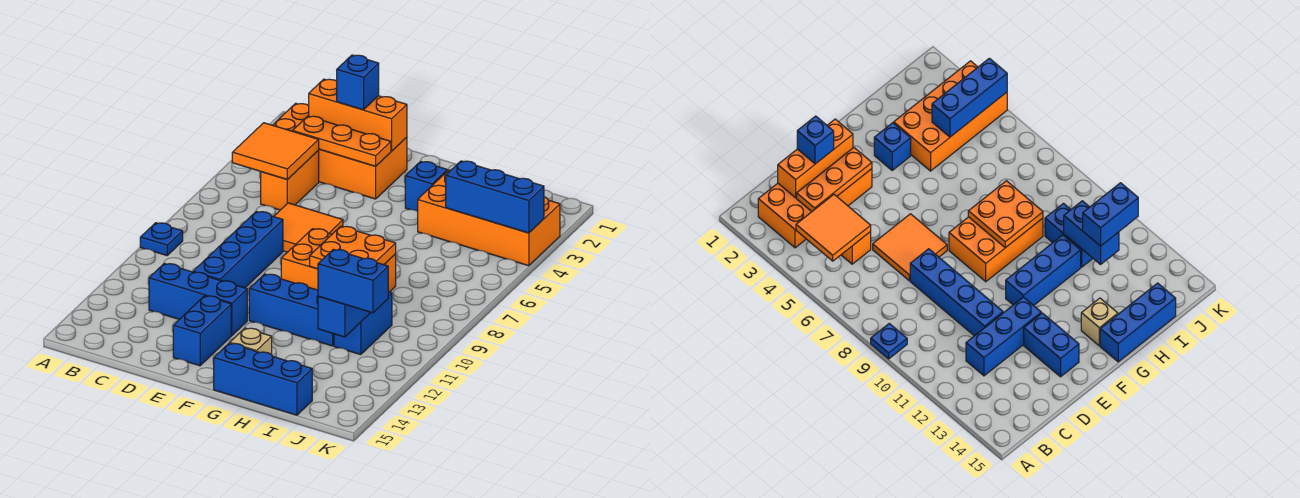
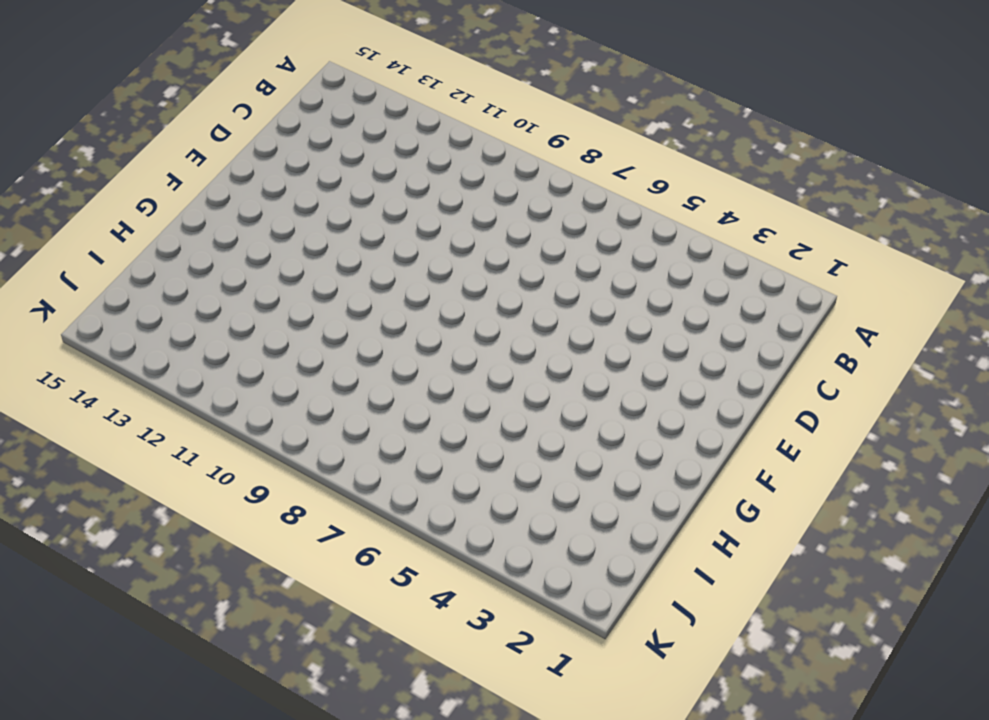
none -> blue plate A9 level 1
none -> orange brick B2:E3 level 1
none -> orange brick C4:C5 level 1

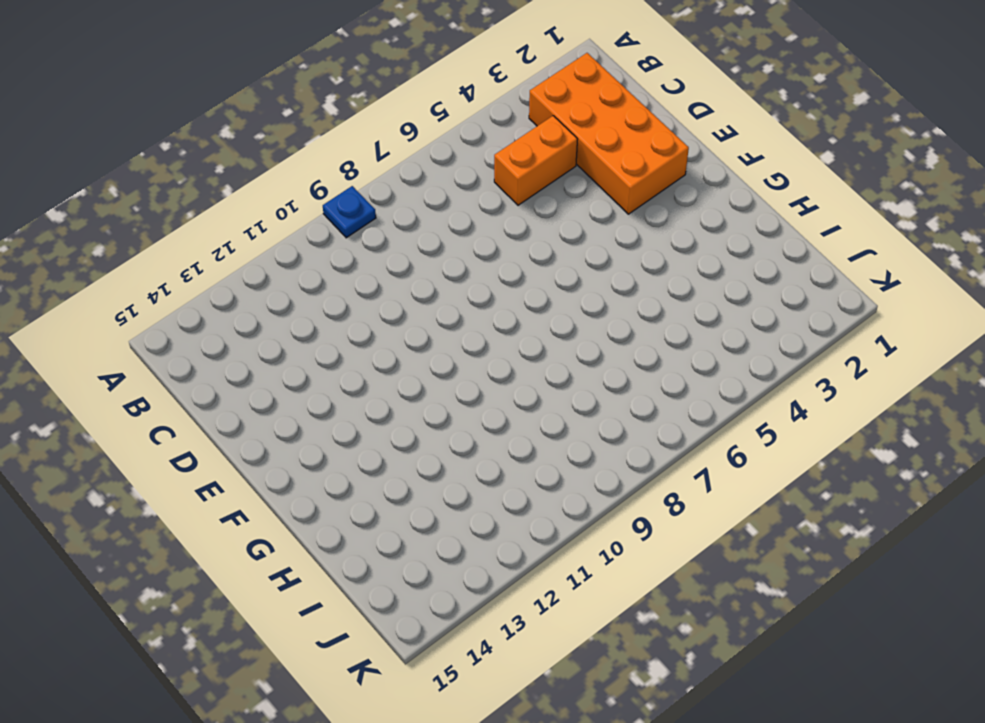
none -> blue brick C12:E12 level 1
none -> orange tile D6:E7 level 1
none -> blue brick D8:D11 level 1

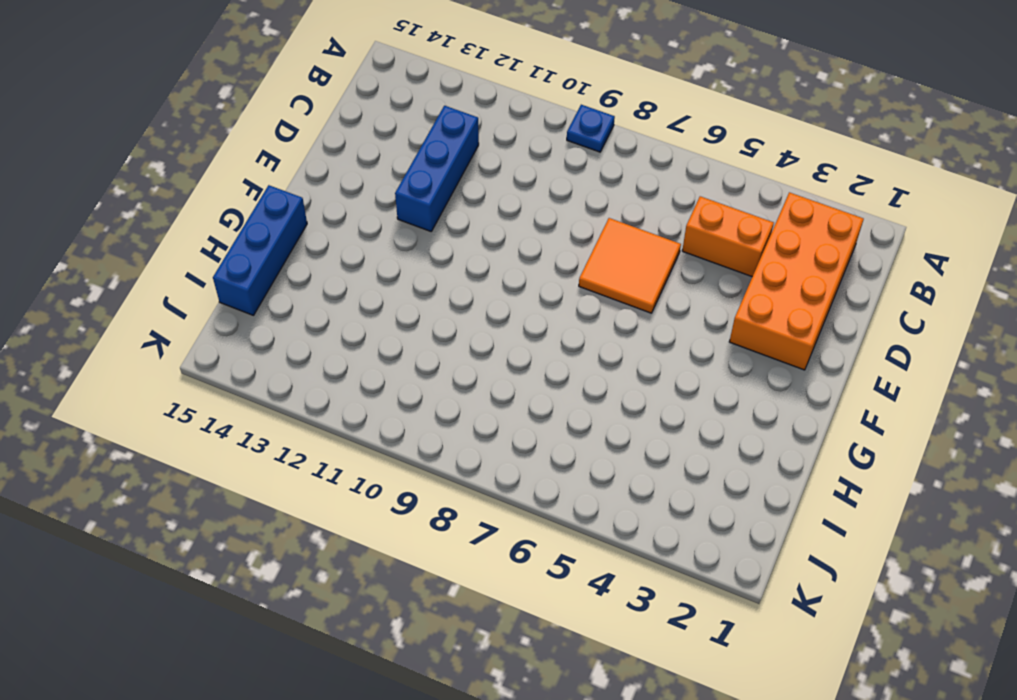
none -> blue brick D8:D11 level 1
none -> blue brick E13:E14 level 1
none -> orange brick F8:H9 level 1

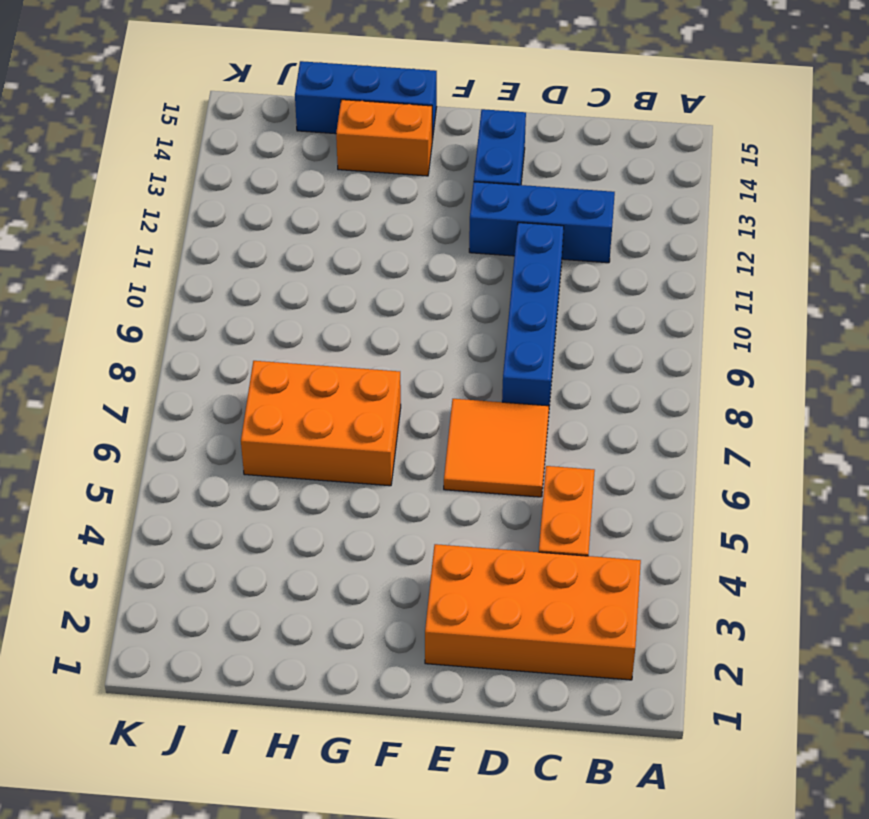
orange brick G6:I7 level 1 -> orange brick F8:H9 level 1
orange brick G14:H14 level 1 -> tan brick G14 level 1
none -> blue plate A9 level 1
none -> blue brick F11:H11 level 1
none -> blue brick G3 level 1

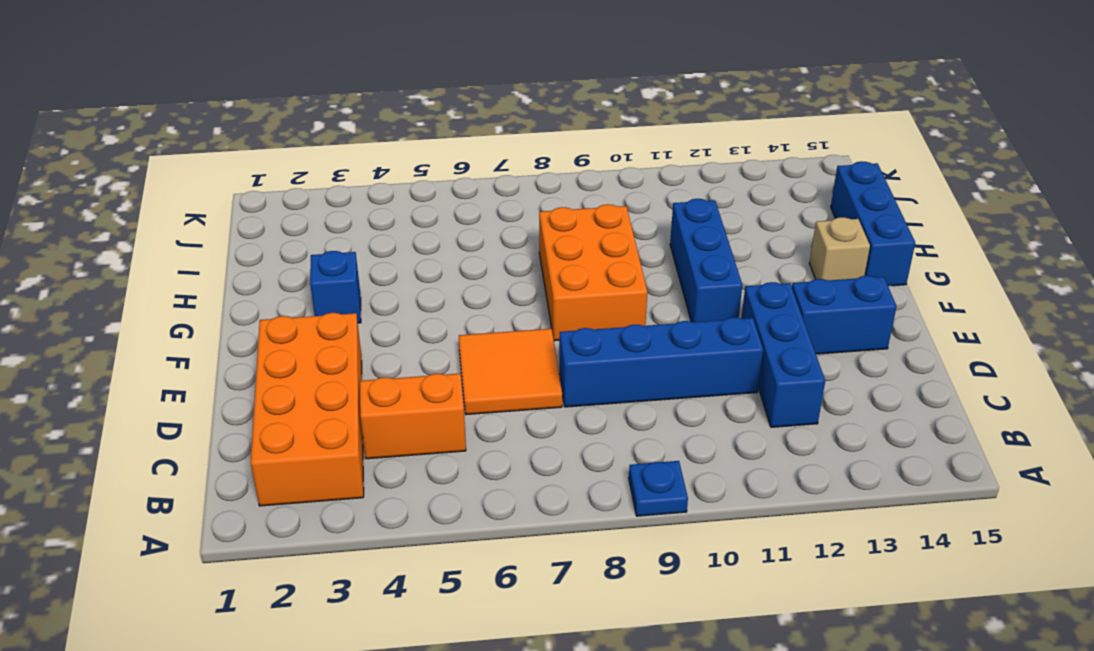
none -> orange brick H3:K4 level 1
none -> blue brick I10:I11 level 1
none -> orange tile B4:C5 level 2

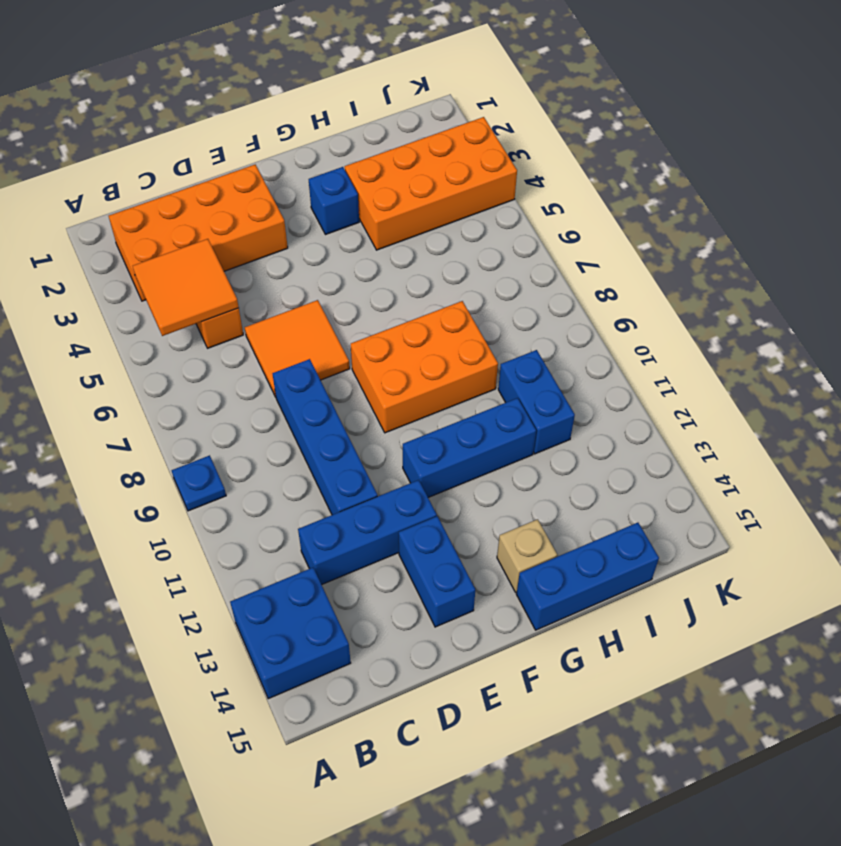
blue brick A13:B14 level 1 -> none
none -> orange brick C2:E2 level 2
none -> orange plate C3:E3 level 2
none -> orange plate G8:H9 level 2

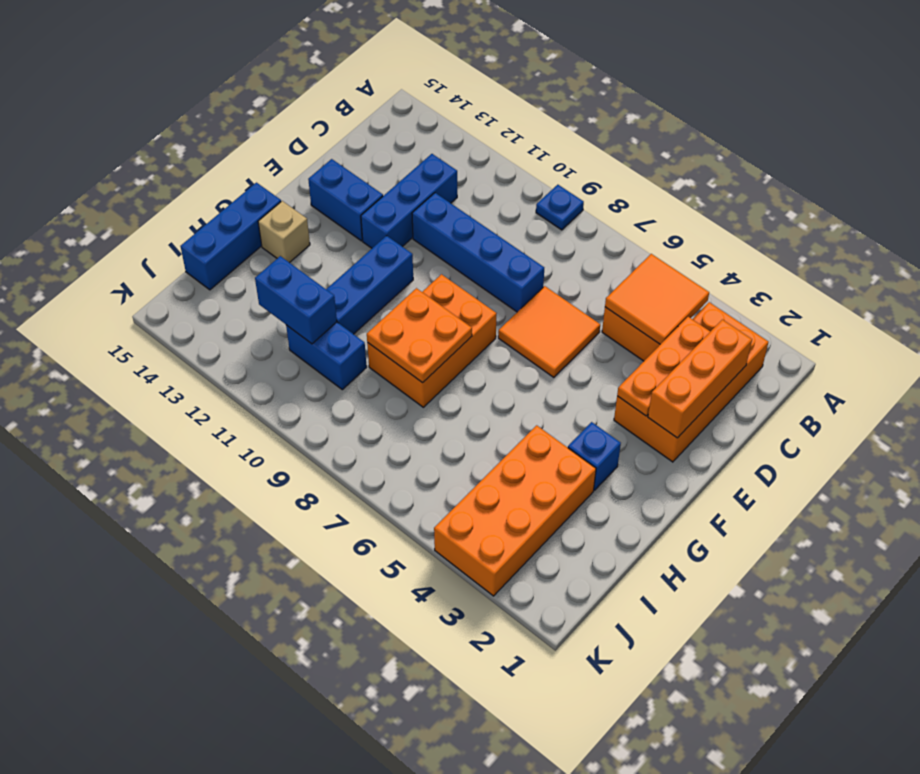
none -> blue brick I4:K4 level 2
none -> blue brick D2 level 3
none -> blue brick I12:J12 level 3

